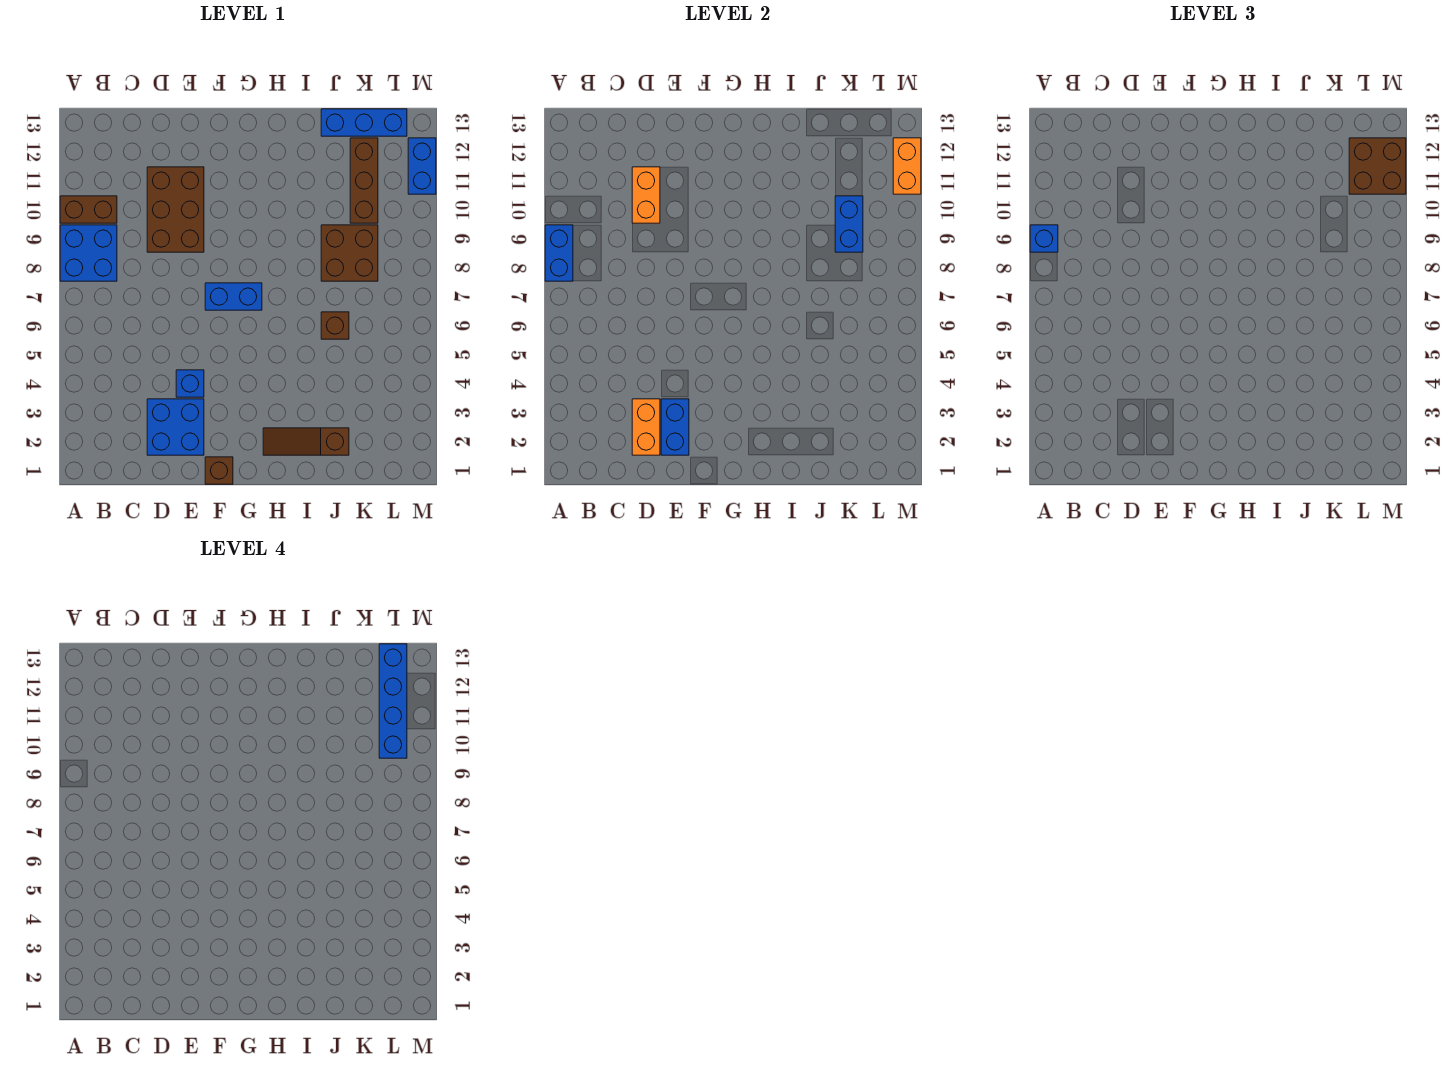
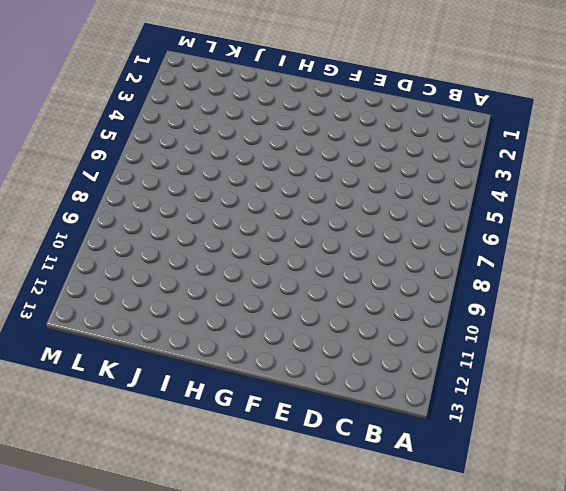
none -> blue brick A8:B9 level 1
none -> brown brick A10:B10 level 1
none -> blue brick D2:E3 level 1

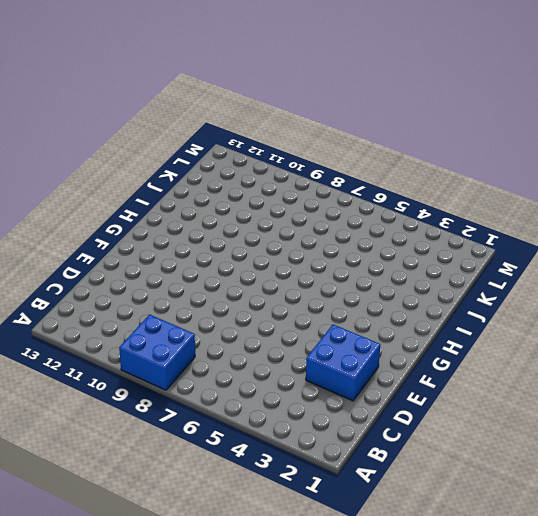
none -> brown brick A10:B10 level 1
none -> brown brick D9:E11 level 1
none -> blue brick E4 level 1

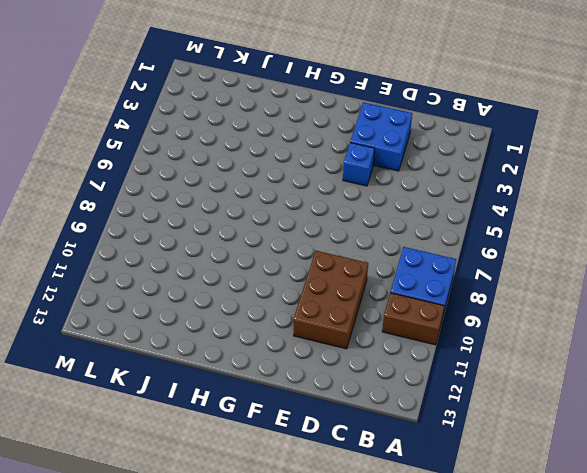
none -> brown brick F1 level 1
none -> blue brick F7:G7 level 1
none -> brown slope H2:J2 level 1 top J

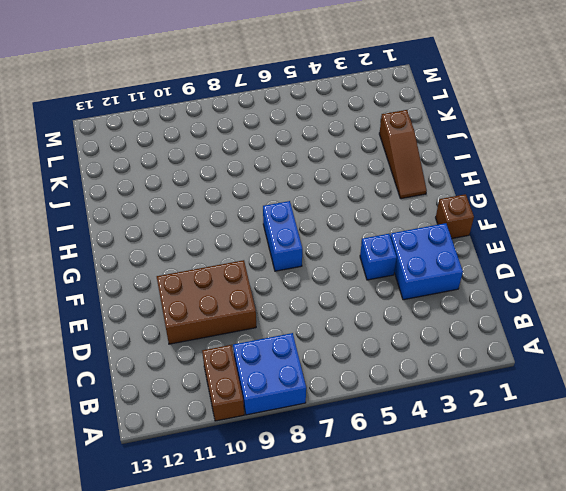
none -> brown brick J6 level 1
none -> brown brick J8:K9 level 1
none -> blue brick J13:L13 level 1

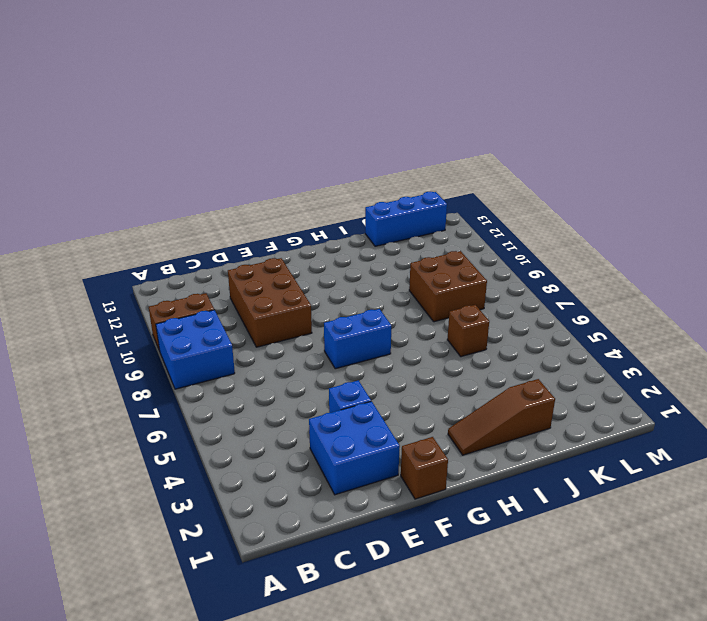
none -> brown brick K10:K12 level 1
none -> blue brick M11:M12 level 1
none -> blue brick A8:A9 level 2

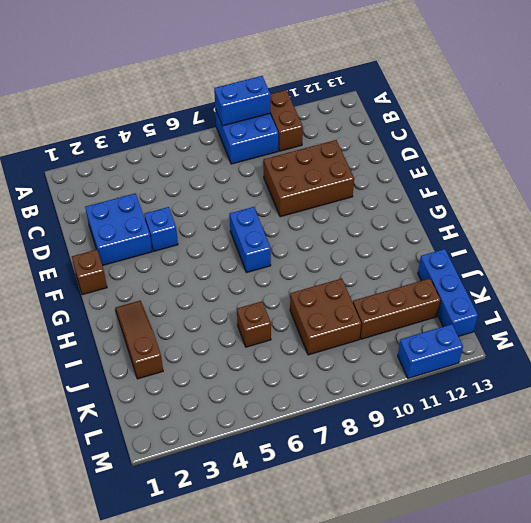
none -> orange brick D2:D3 level 2
none -> orange brick D10:D11 level 2
none -> blue brick E2:E3 level 2

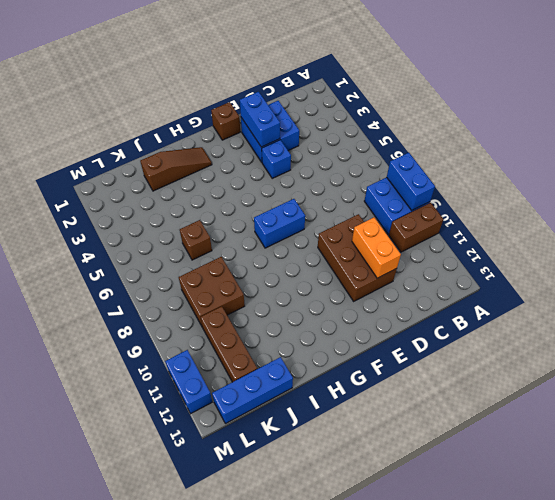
none -> orange brick D2:D3 level 2
none -> blue brick K9:K10 level 2
none -> orange brick M11:M12 level 2

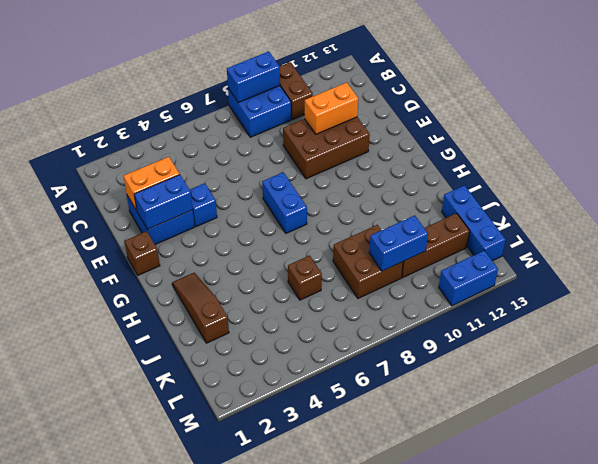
none -> orange brick M11:M12 level 2
none -> blue brick A9 level 3
none -> brown brick L11:M12 level 3

